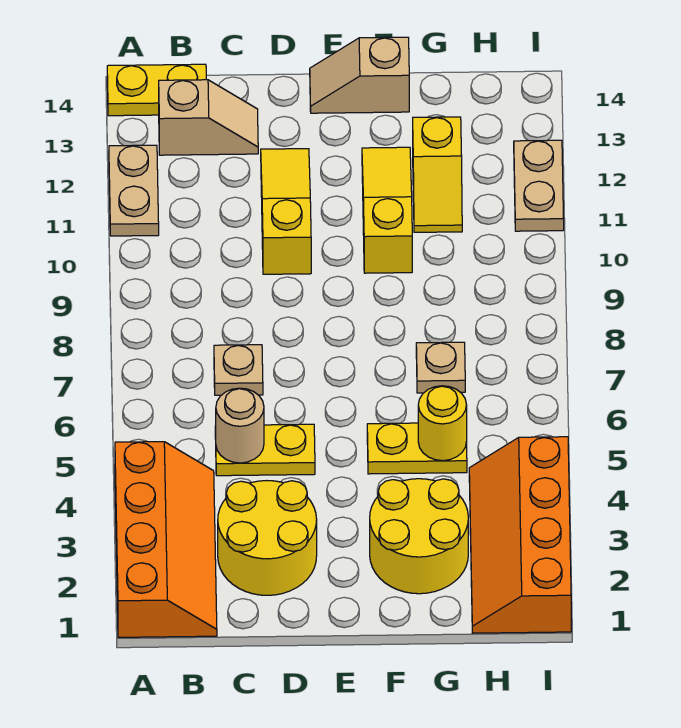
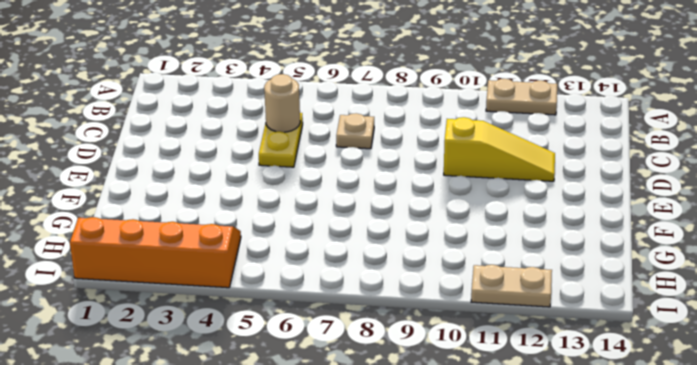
none -> orange slope A1:B4 level 1 top A
none -> yellow plate A14:B14 level 1
none -> tan slope B13:C13 level 1 top B

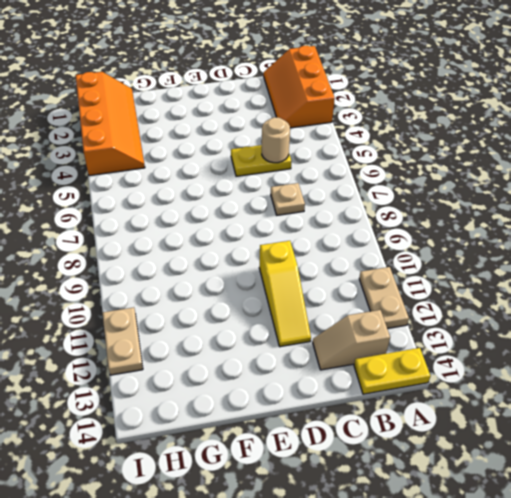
orange slope A1:B3 level 1 top A -> orange slope A1:B4 level 1 top A
none -> yellow round brick C2:D3 level 1
none -> tan slope E14:F14 level 1 top F
none -> yellow round brick F2:G3 level 1

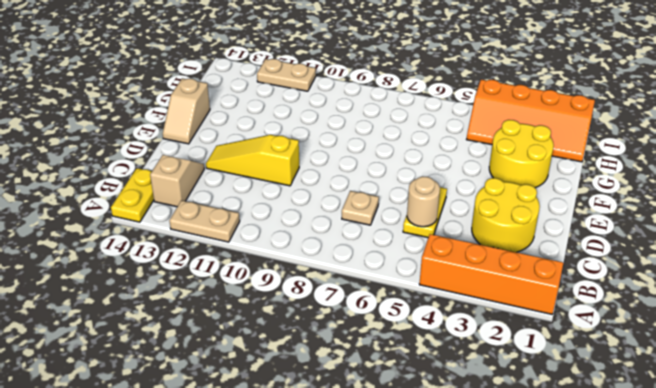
none -> yellow plate F5:G5 level 1
none -> yellow slope F10:F12 level 1 top 10
none -> tan plate G7 level 1

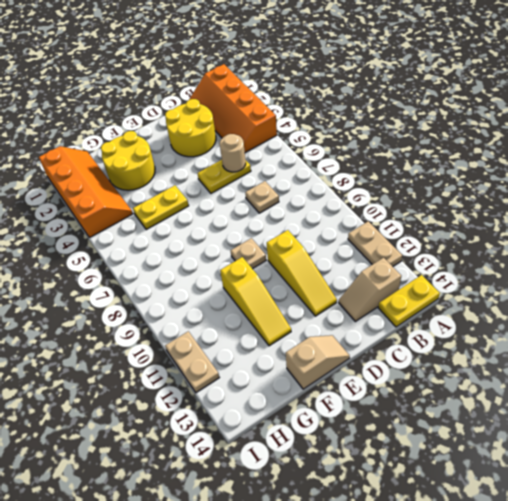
tan plate E9 level 1 -> tan plate G7 level 1
none -> yellow slope G11:G12 level 1 top 12
none -> yellow round brick G5 level 2

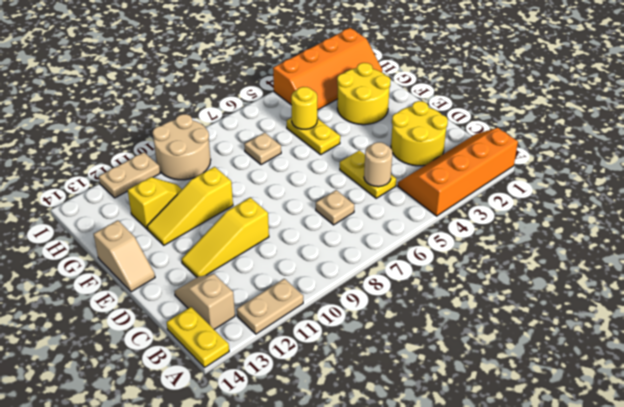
tan round brick H9:I10 level 1 -> none

